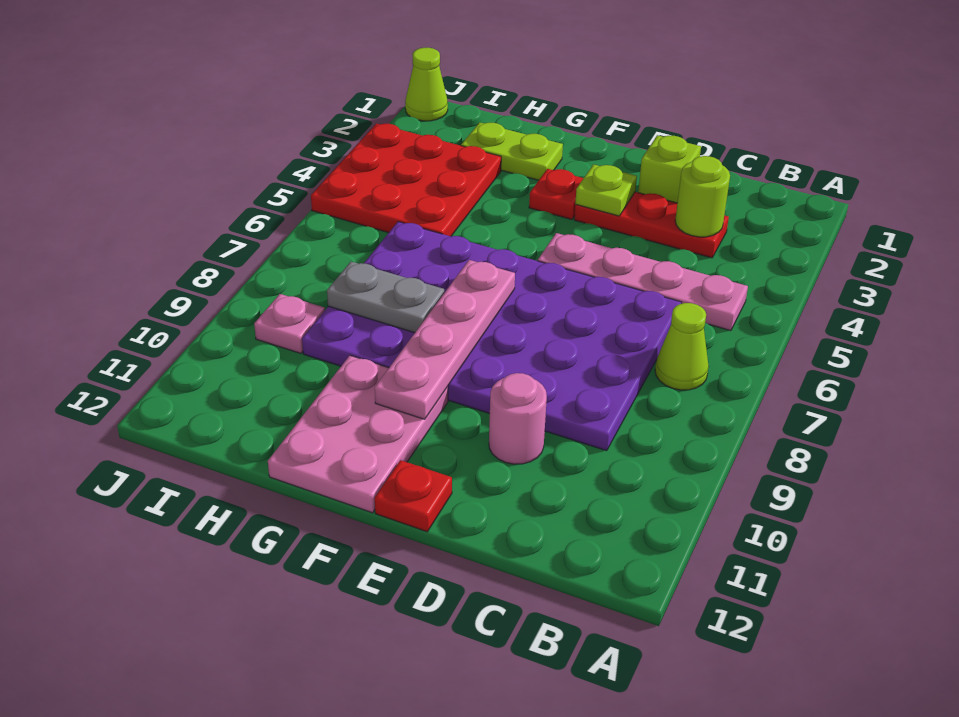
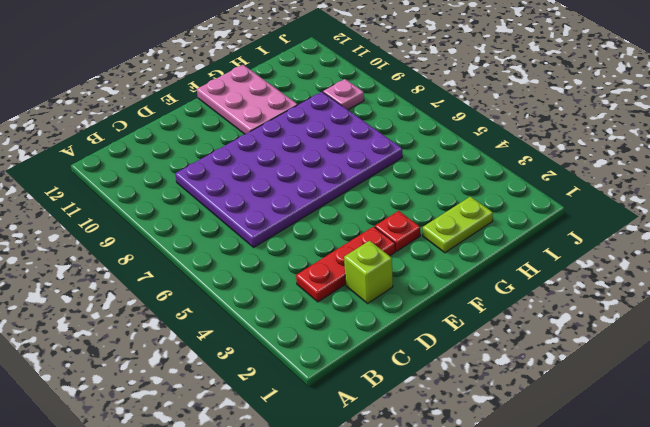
none -> pink plate B5:E5 level 1
none -> lime cone B7 level 1
none -> pink round brick D10 level 1

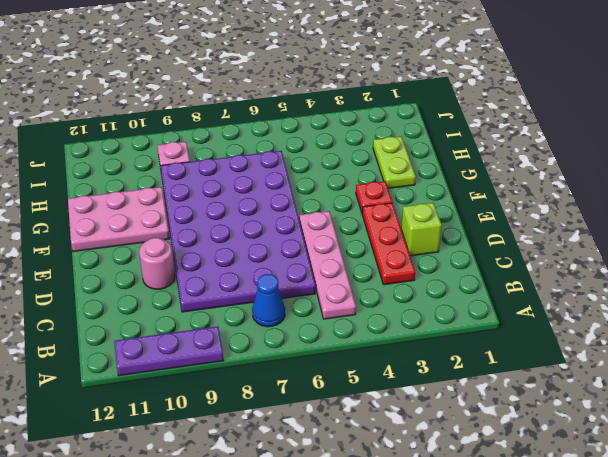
purple plate A9:A11 level 1 -> none
blue cone B7 level 1 -> lime cone B7 level 1
none -> red plate E12 level 1
none -> red plate H3:J5 level 1
none -> lime cone J1 level 1

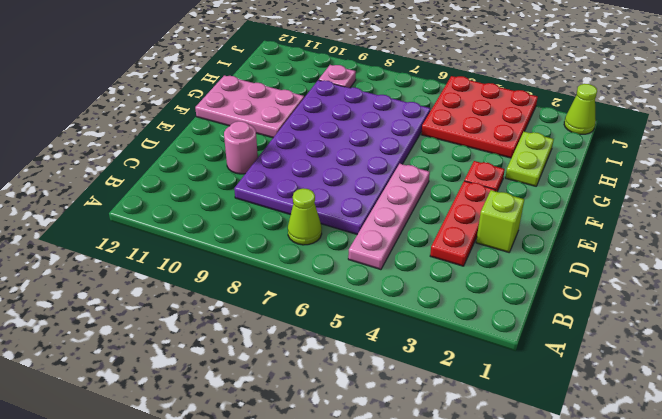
none -> red plate E12 level 1
none -> lime round brick C3 level 2
none -> lime plate E3 level 2

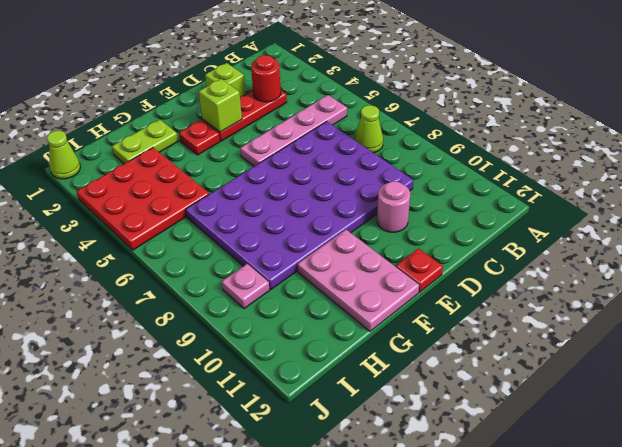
red round brick C3 level 2 -> lime round brick C3 level 2
lime brick E3 level 2 -> lime plate E3 level 2
none -> pink plate F7:F10 level 2
none -> grey plate G8:H8 level 2

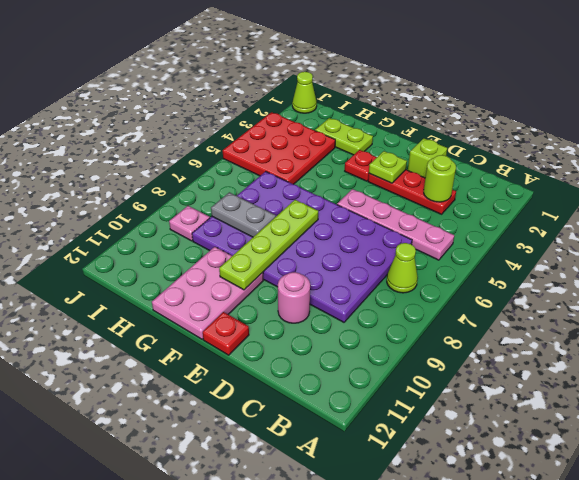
lime plate F7:F10 level 2 -> pink plate F7:F10 level 2

